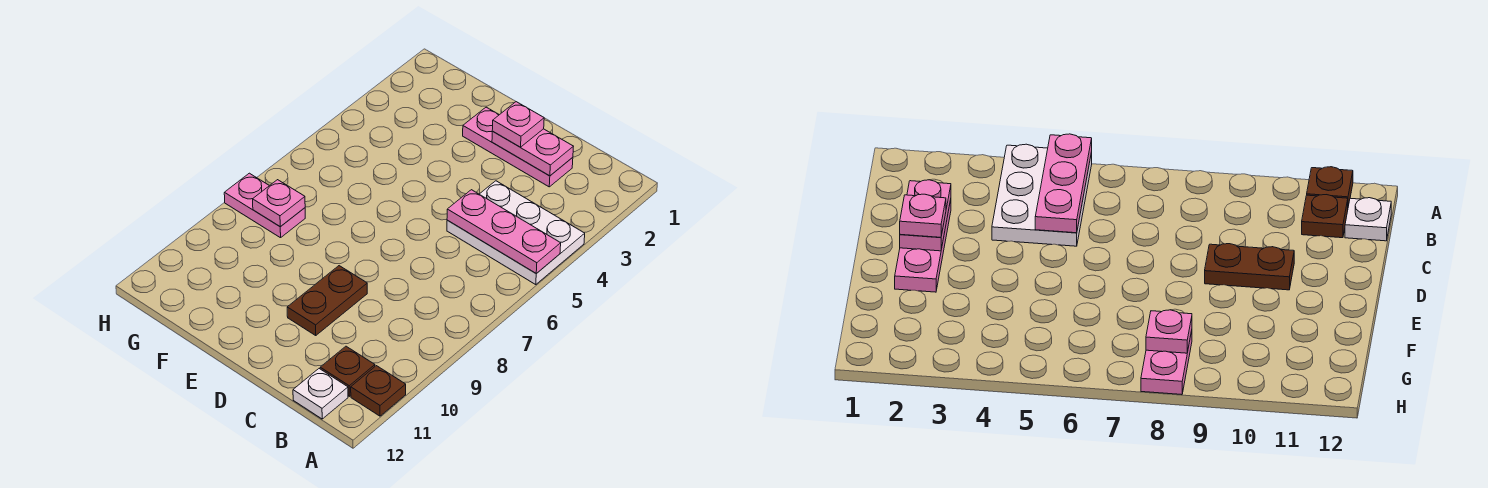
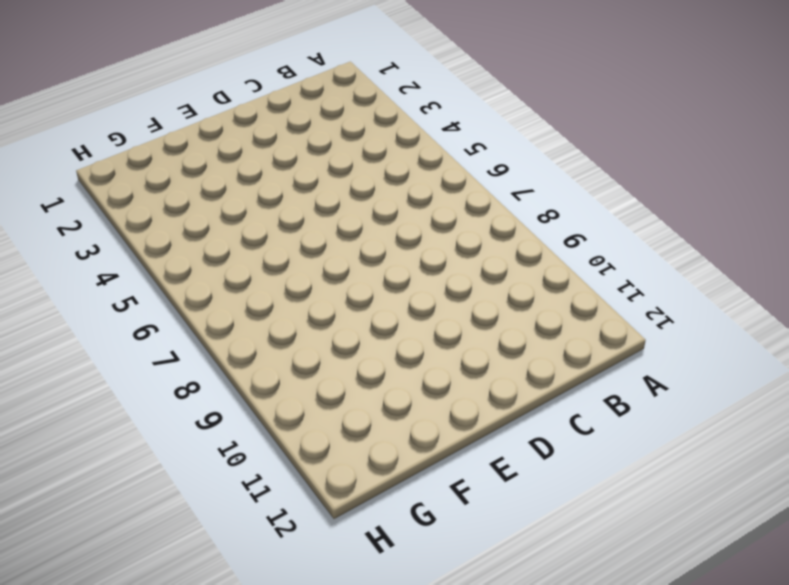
none -> white plate A4:C5 level 1
none -> brown plate A11 level 1

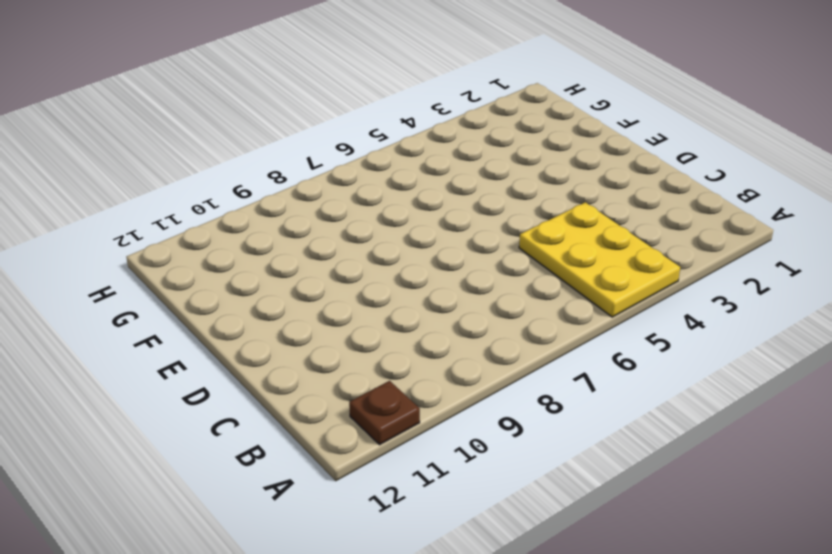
yellow plate A4:C5 level 1 -> white plate A4:C5 level 1
none -> brown plate B11 level 1
none -> white plate B12 level 1

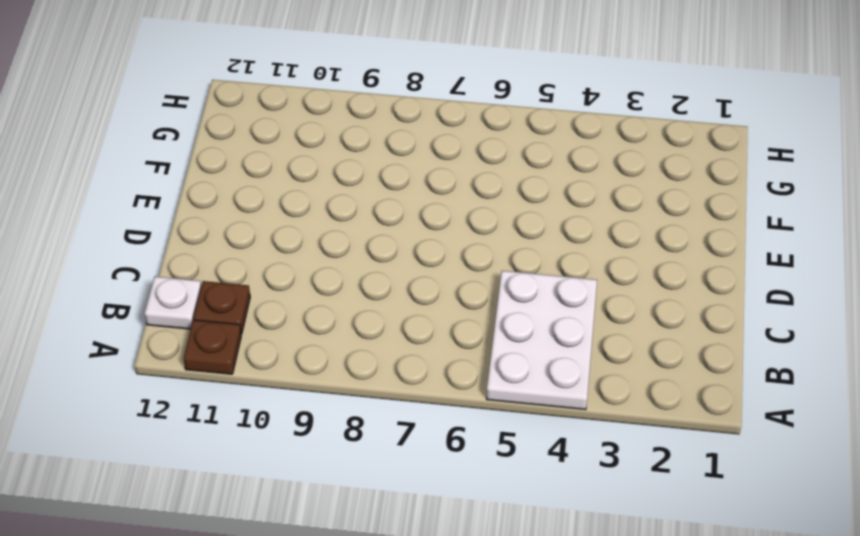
none -> pink plate C2:E2 level 1
none -> brown plate D9:D10 level 1

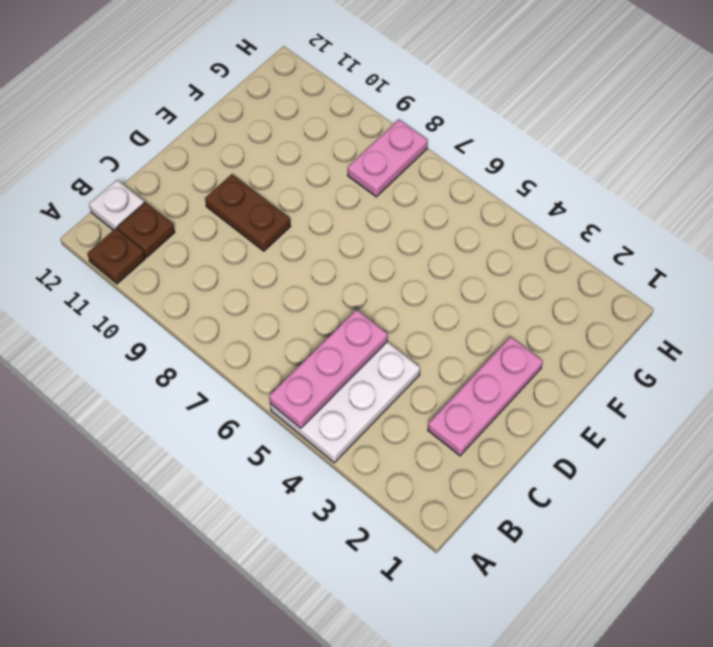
none -> pink plate C2:D2 level 2
none -> pink plate G8 level 2

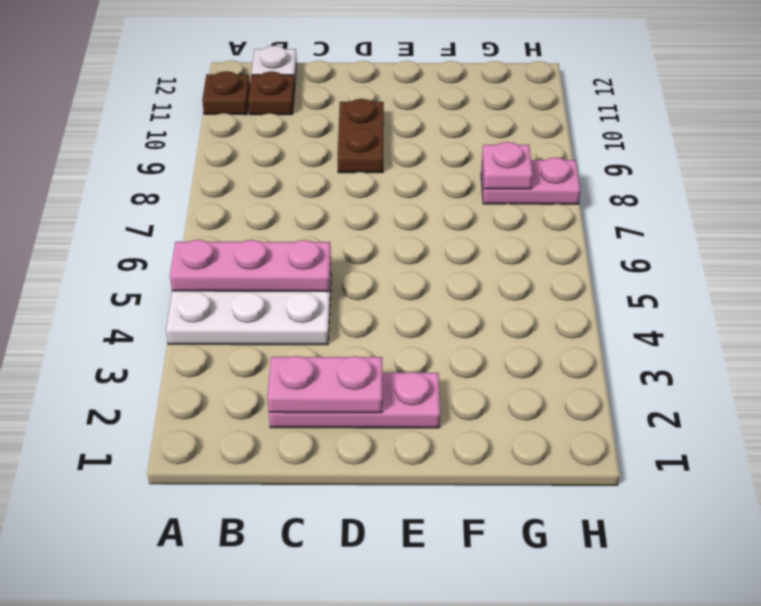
none -> pink plate D2 level 3

